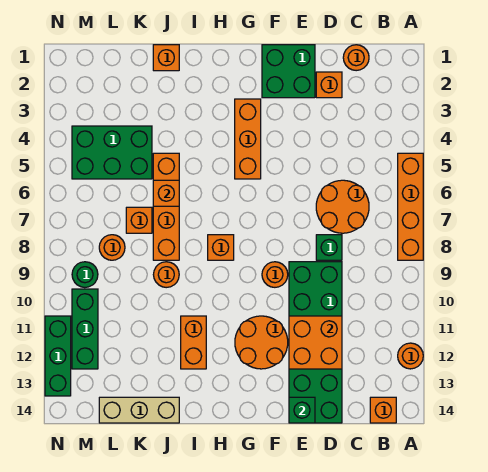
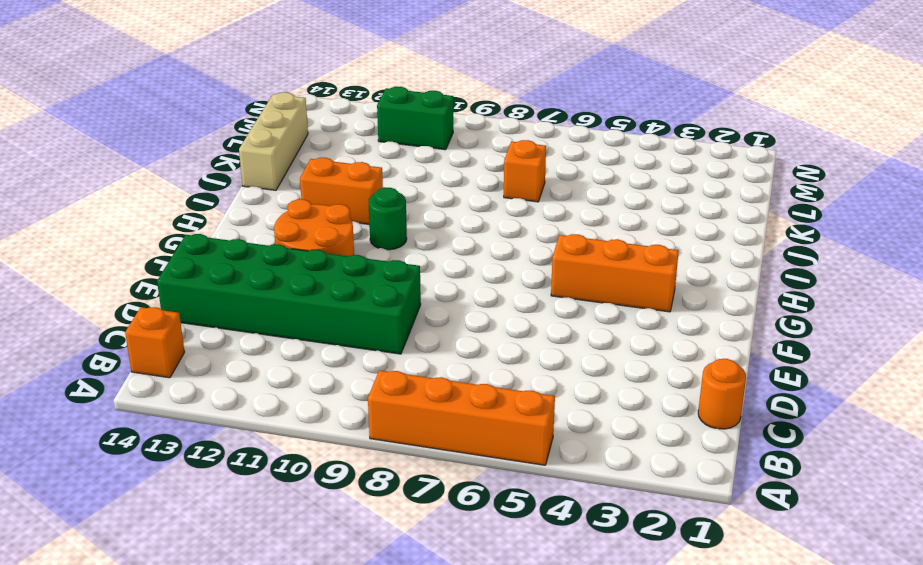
green round brick H10 level 1 -> green round brick M9 level 1
green brick M10:M11 level 1 -> green brick M10:M12 level 1
none -> orange round brick A12 level 1
none -> orange round brick C6:D7 level 1
none -> orange brick D2 level 1

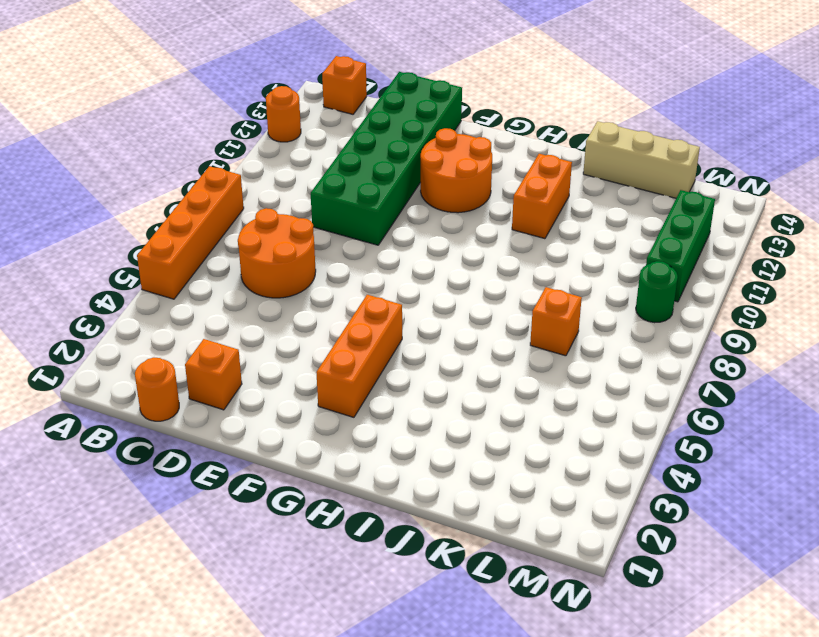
none -> green brick D8 level 1
none -> green brick E1:F2 level 1
none -> orange round brick F9 level 1

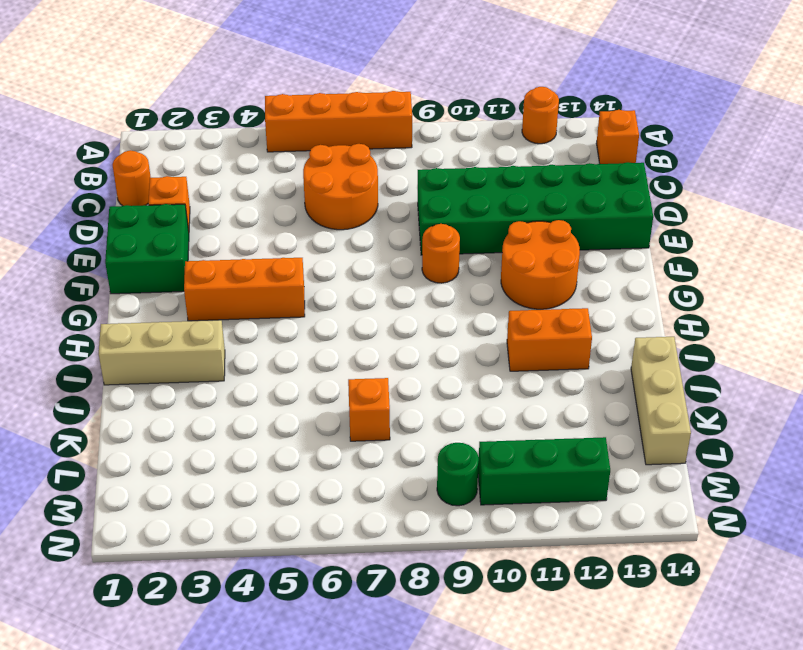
tan brick I1:I3 level 1 -> none
none -> green brick D8 level 1
none -> orange brick H8 level 1
none -> orange brick J1 level 1

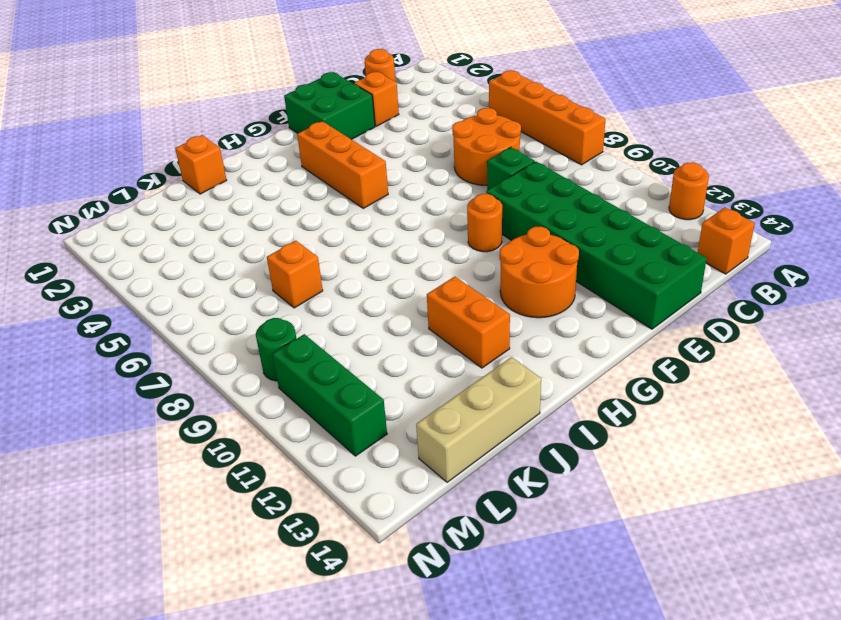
none -> orange brick H8 level 1
none -> orange brick J5:J8 level 1
none -> orange round brick J9 level 1

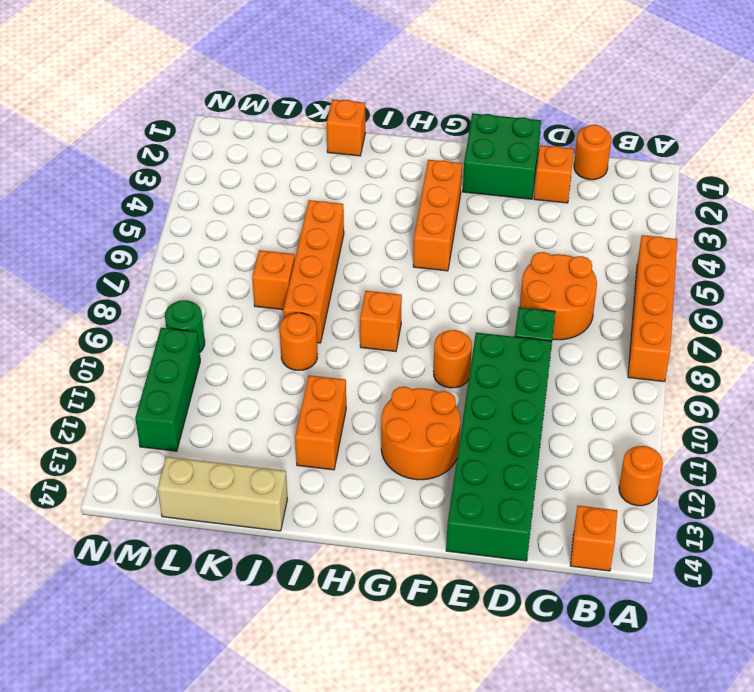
none -> green brick K4:M5 level 1
none -> orange round brick L8 level 1
none -> green brick N11:N13 level 1

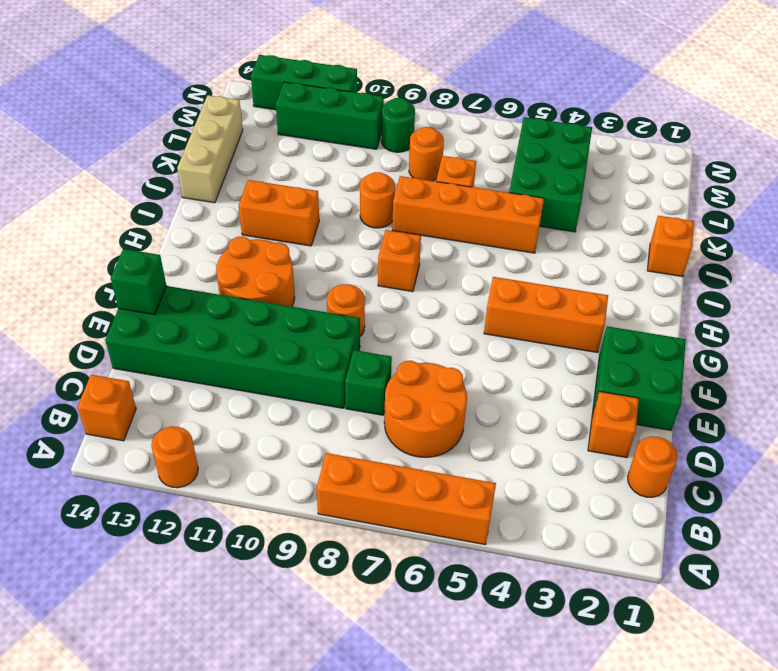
none -> orange brick D11:E12 level 2
none -> orange brick J6 level 2

